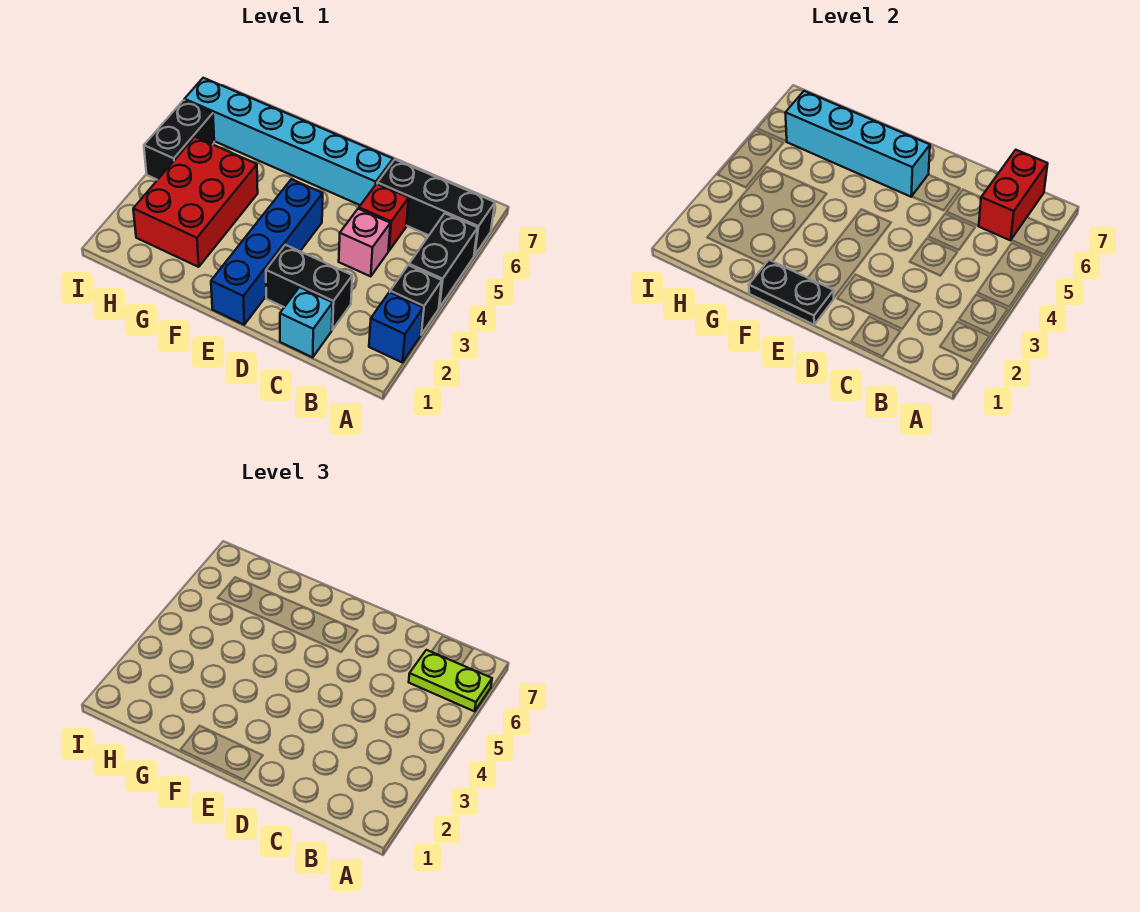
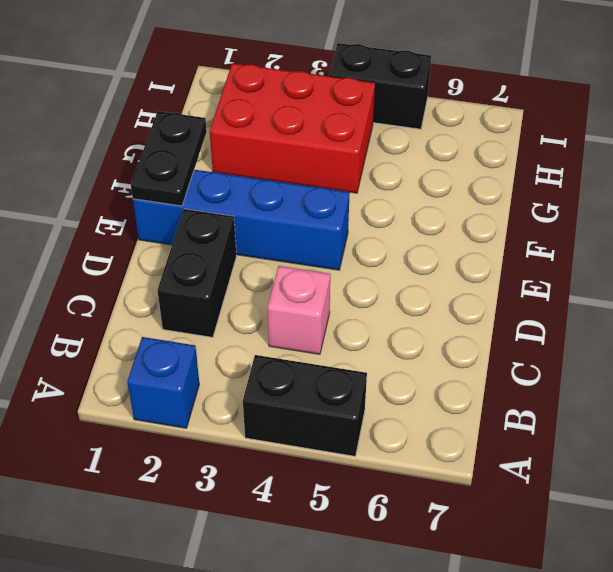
none -> black brick A3 level 1
none -> black brick A6:C6 level 1
none -> cyan brick C1 level 1

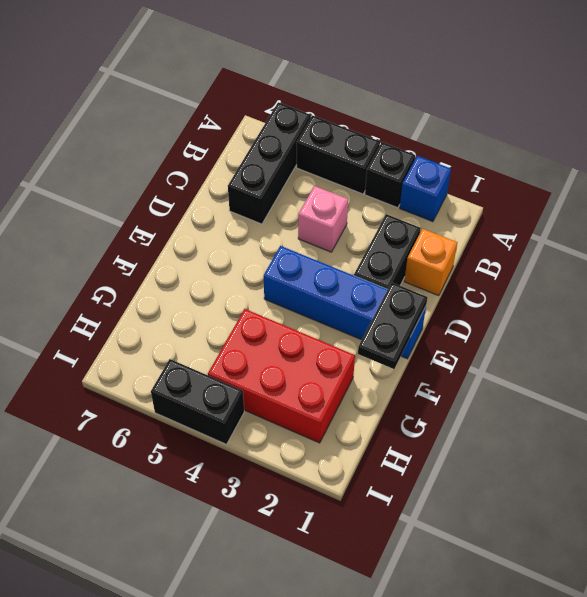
orange brick C1 level 1 -> cyan brick C1 level 1
none -> red brick C5 level 1
none -> cyan brick D6:I6 level 1
none -> red brick B6:B7 level 2

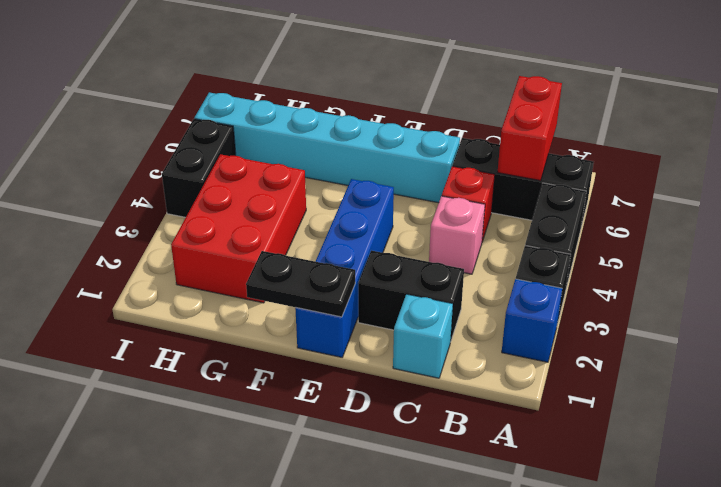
none -> cyan brick E6:H6 level 2
none -> lime plate A6:B6 level 3

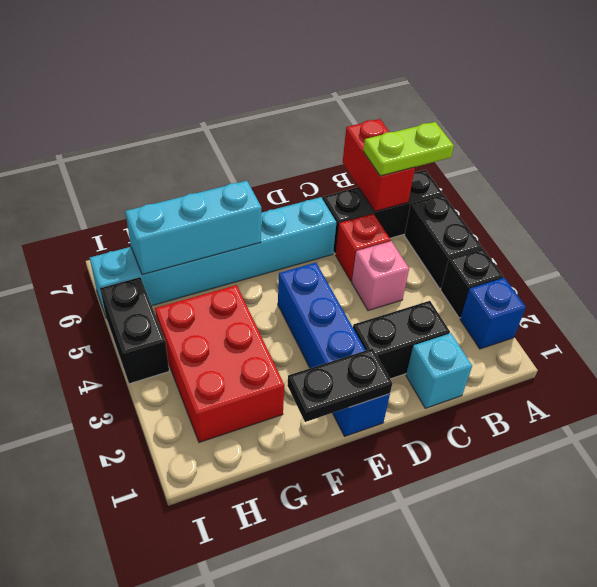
cyan brick F6:H6 level 2 -> cyan brick E6:H6 level 2

